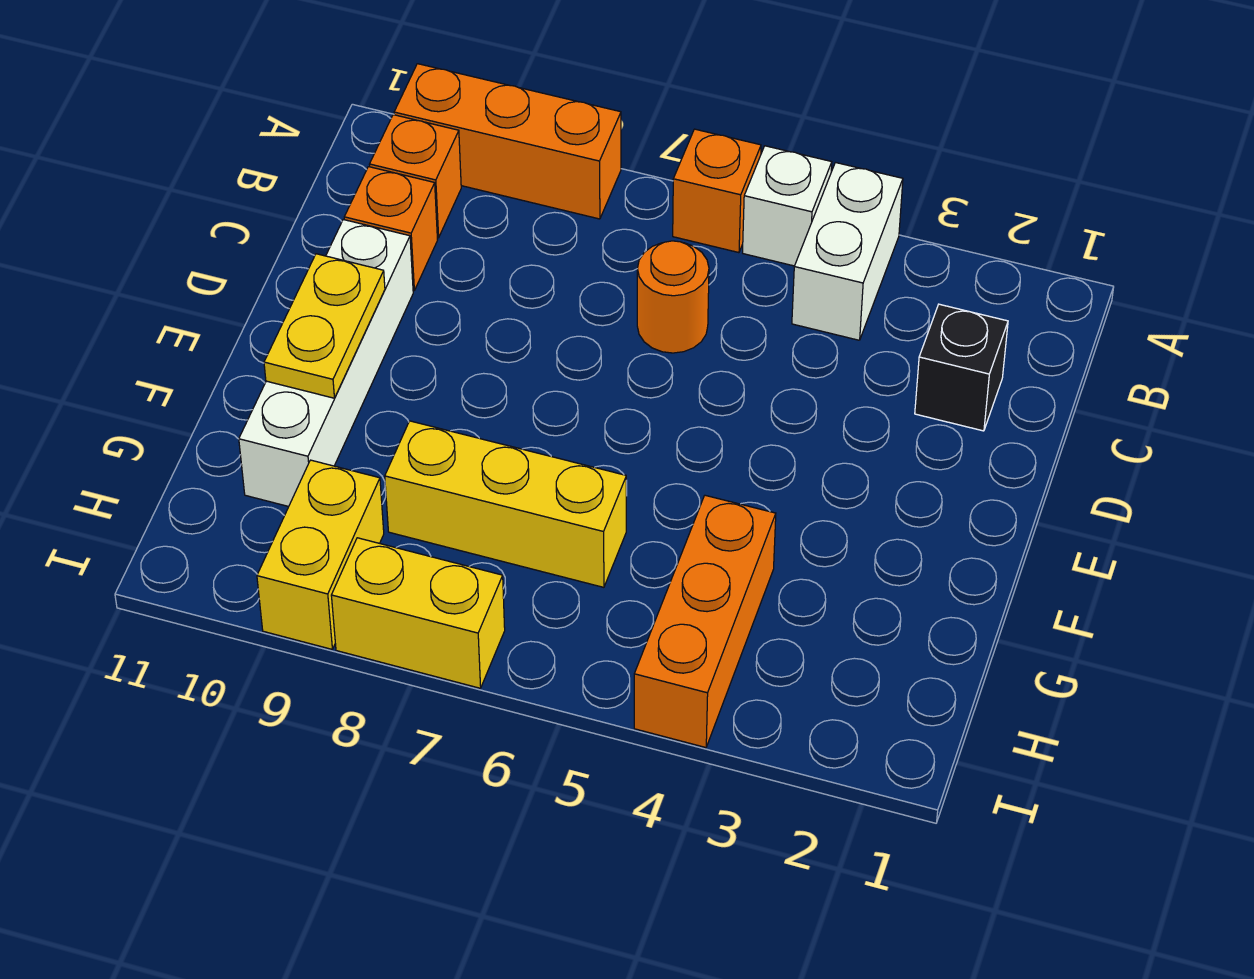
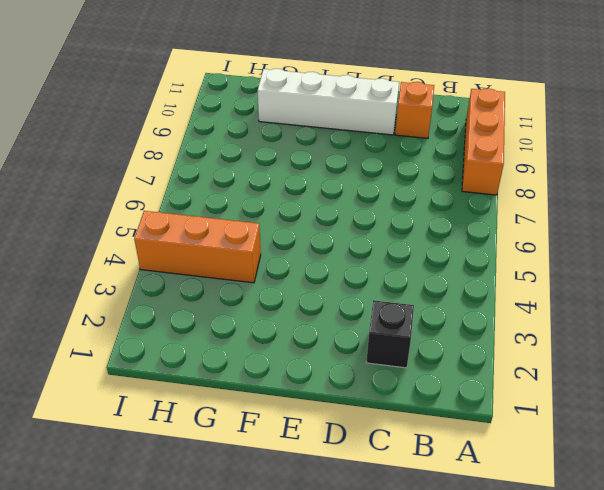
none -> white brick A4:B4 level 1
none -> white brick A5 level 1
none -> orange brick A6 level 1

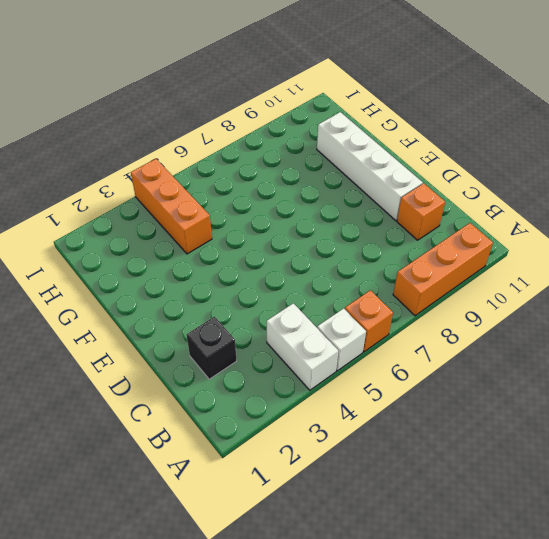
none -> orange brick B10 level 1
none -> orange round brick C6 level 1
none -> yellow brick G6:G8 level 1

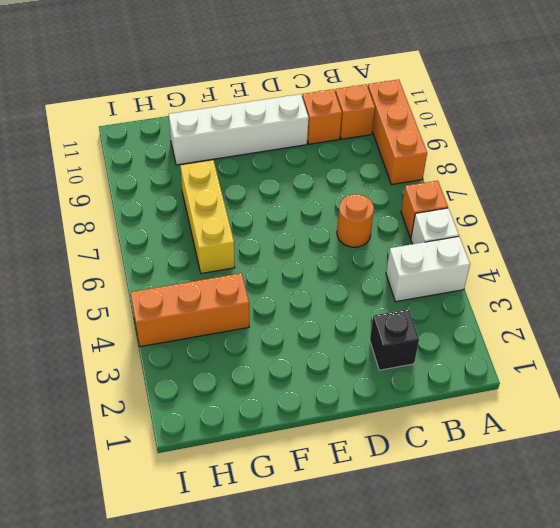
none -> yellow brick H9:I9 level 1
none -> yellow brick I7:I8 level 1
none -> yellow plate E10:F10 level 2

